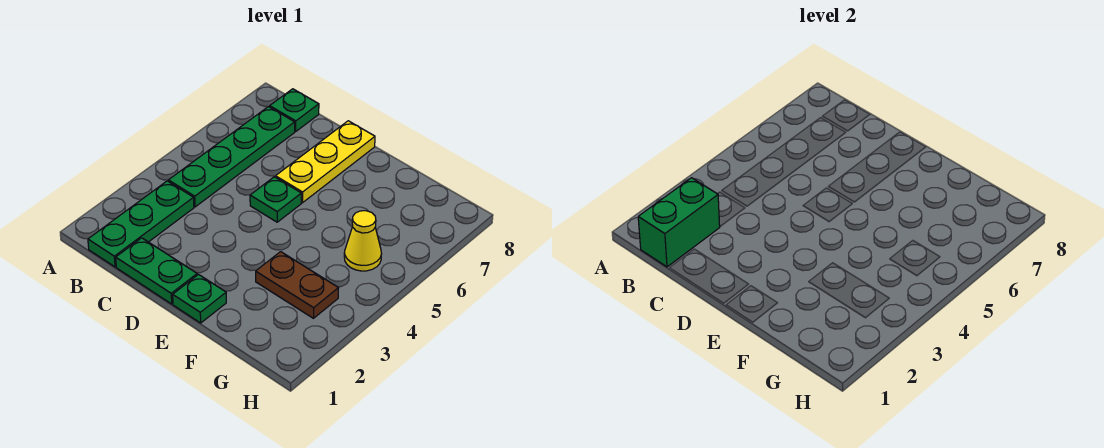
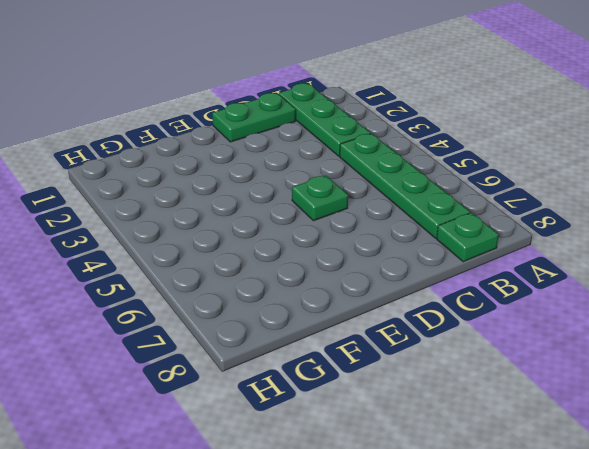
none -> yellow plate D6:D8 level 1
none -> green plate E1 level 1

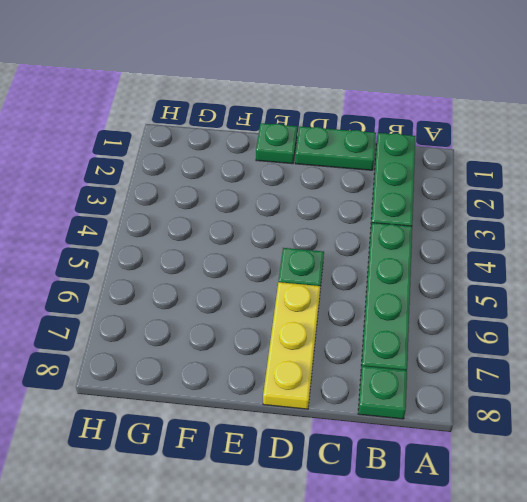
none -> brown plate F3:G3 level 1
none -> yellow cone G5 level 1

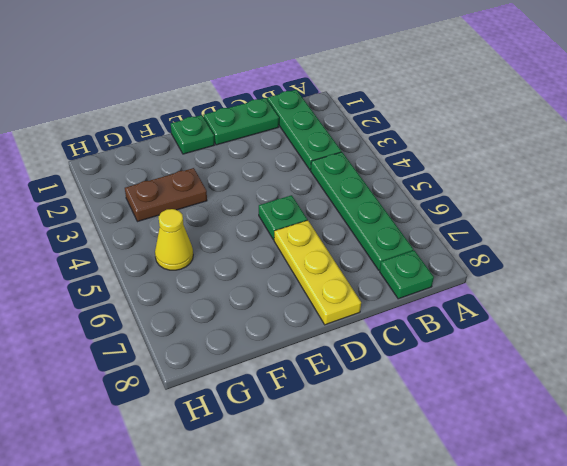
none -> green brick B1:B2 level 2

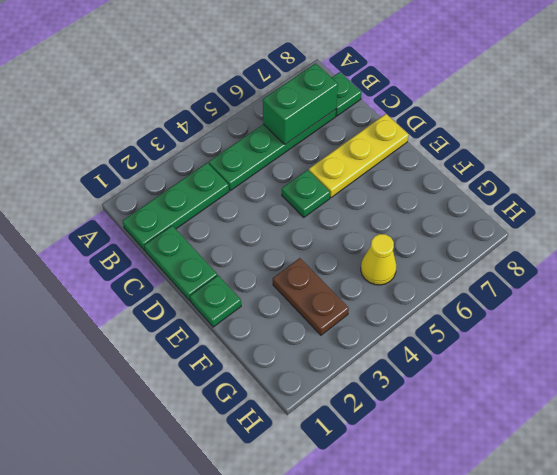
green brick B6:B7 level 2 -> green brick B1:B2 level 2

